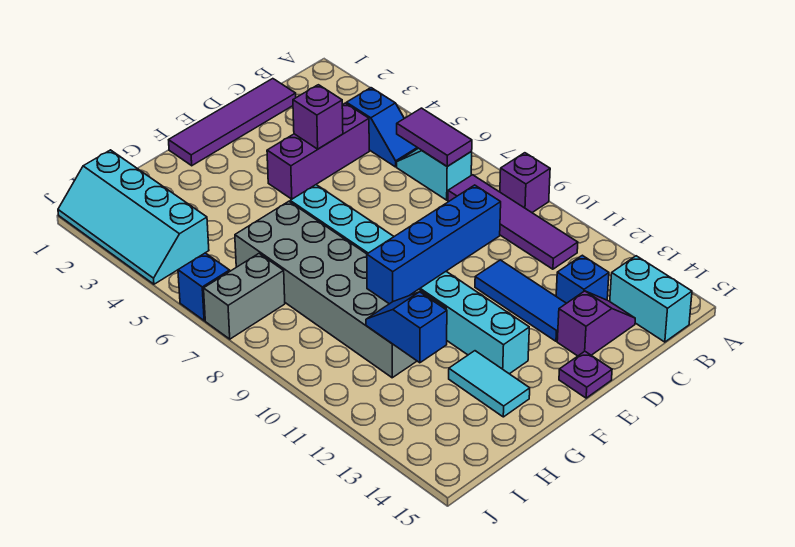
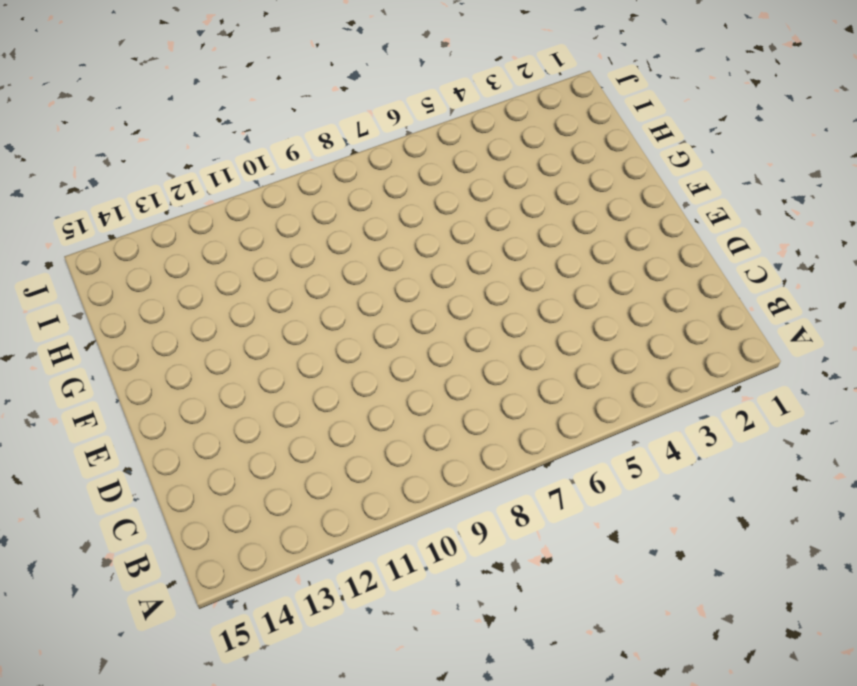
none -> purple brick A9 level 1
none -> blue slope B4:B5 level 1 top 4
none -> cyan slope B6:B7 level 1 top 7

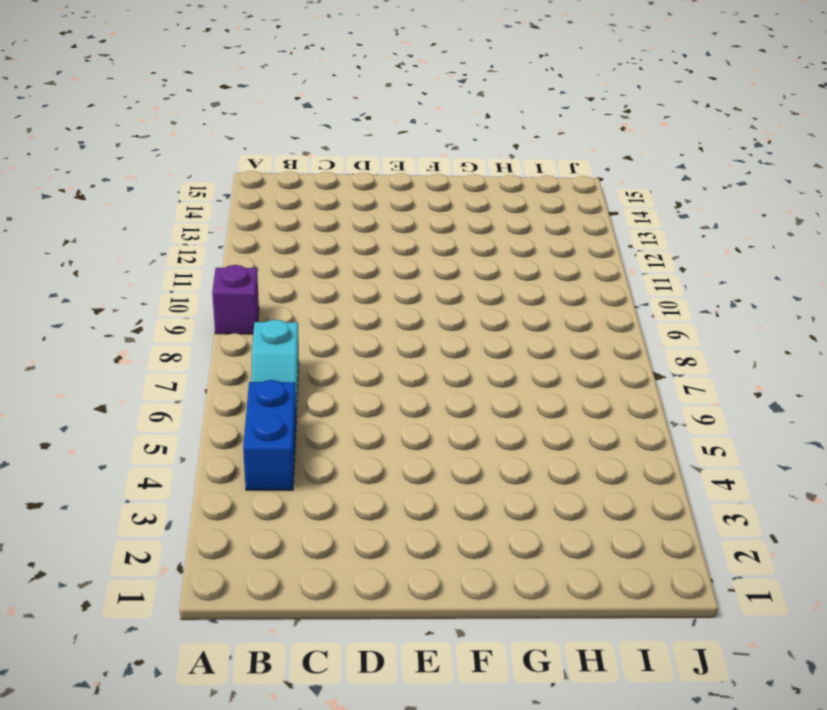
blue brick B4:B5 level 1 -> blue slope B4:B5 level 1 top 4
none -> purple tile B8:B11 level 1
none -> cyan brick B14:B15 level 1
none -> purple tile C1:F1 level 1

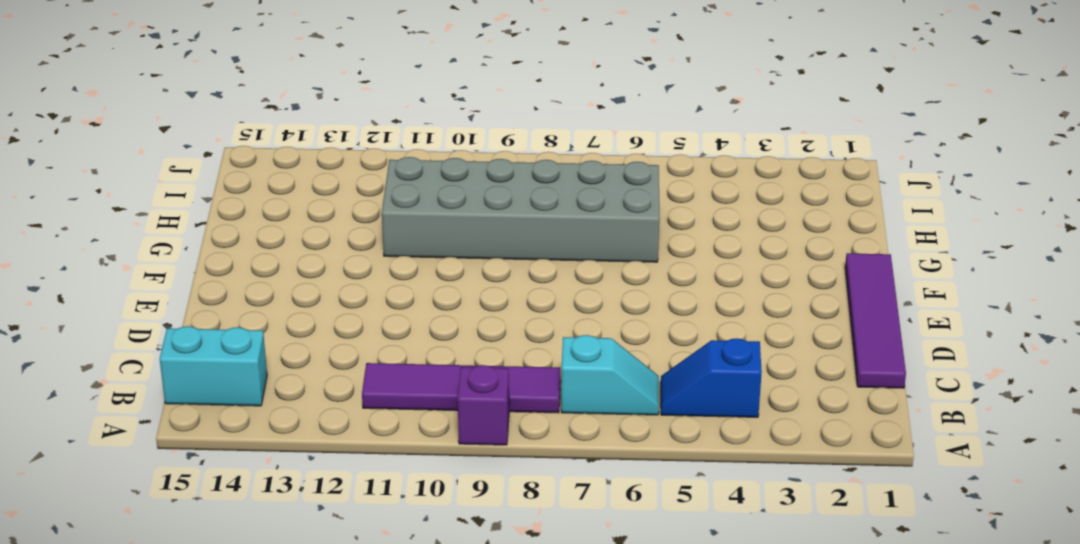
none -> purple brick C4:E4 level 1
none -> blue brick C13 level 1
none -> purple slope C14:D14 level 1 top D

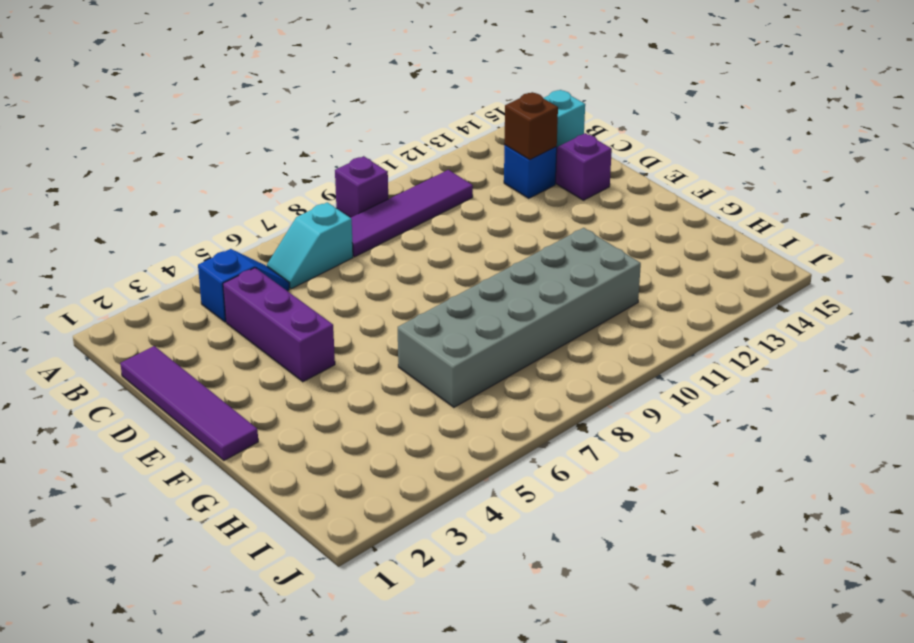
brown brick C13 level 2 -> none
none -> blue tile D11:D13 level 1
none -> purple plate E15 level 1
none -> cyan brick F6:F13 level 1

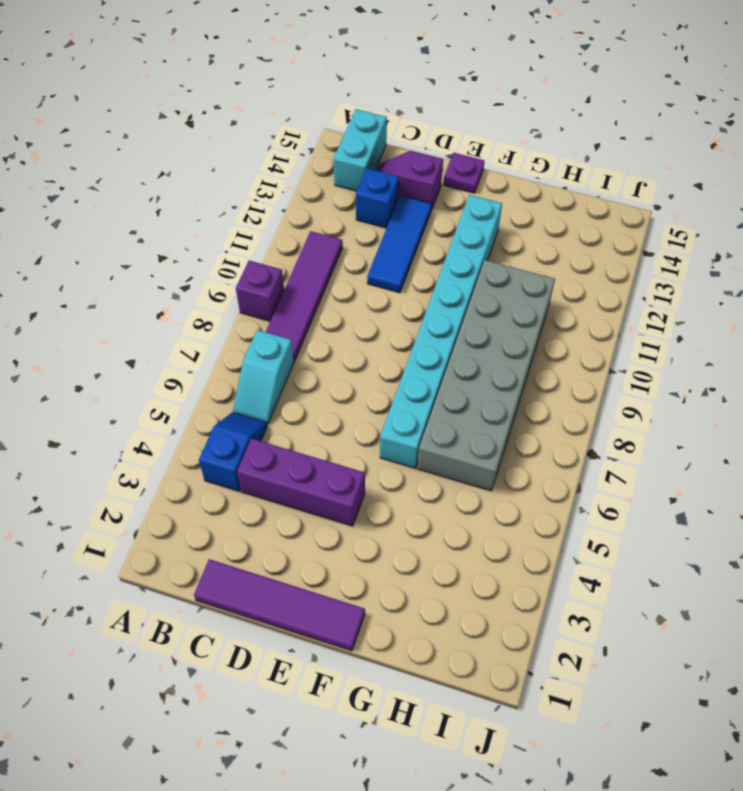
none -> cyan tile G13:G14 level 1
none -> cyan slope I1:J4 level 1 top I
none -> grey brick I7:J7 level 1

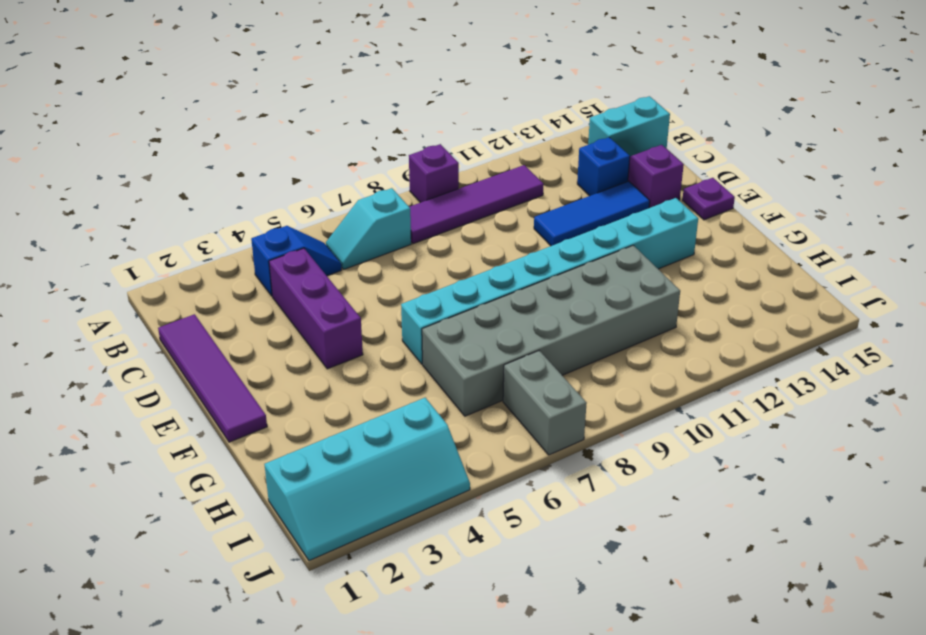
none -> cyan tile G13:G14 level 1
none -> blue brick J6 level 1
none -> purple tile B6:B7 level 2

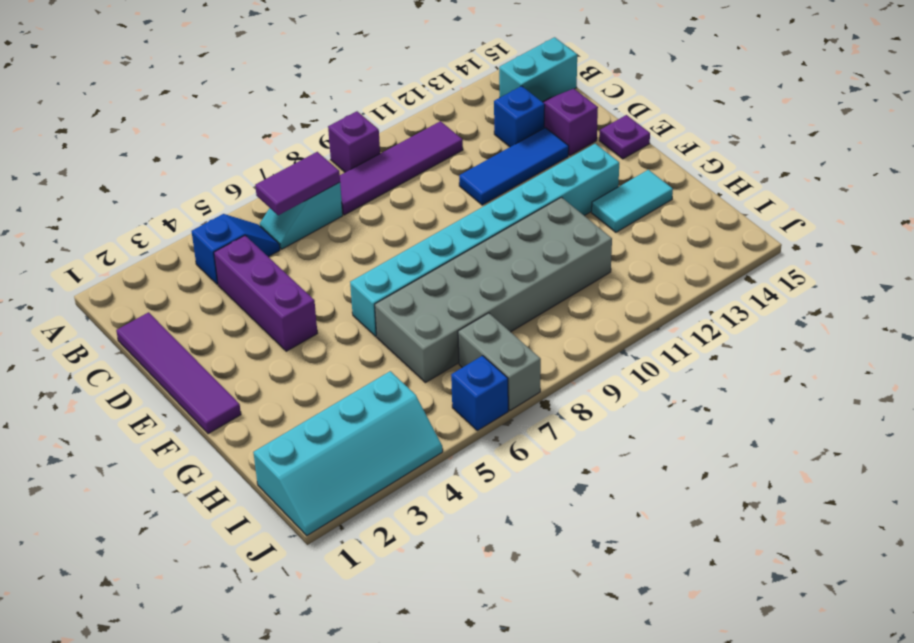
none -> purple brick D4 level 2
none -> blue brick D10:G10 level 2
none -> blue slope H11:H12 level 2 top 12

